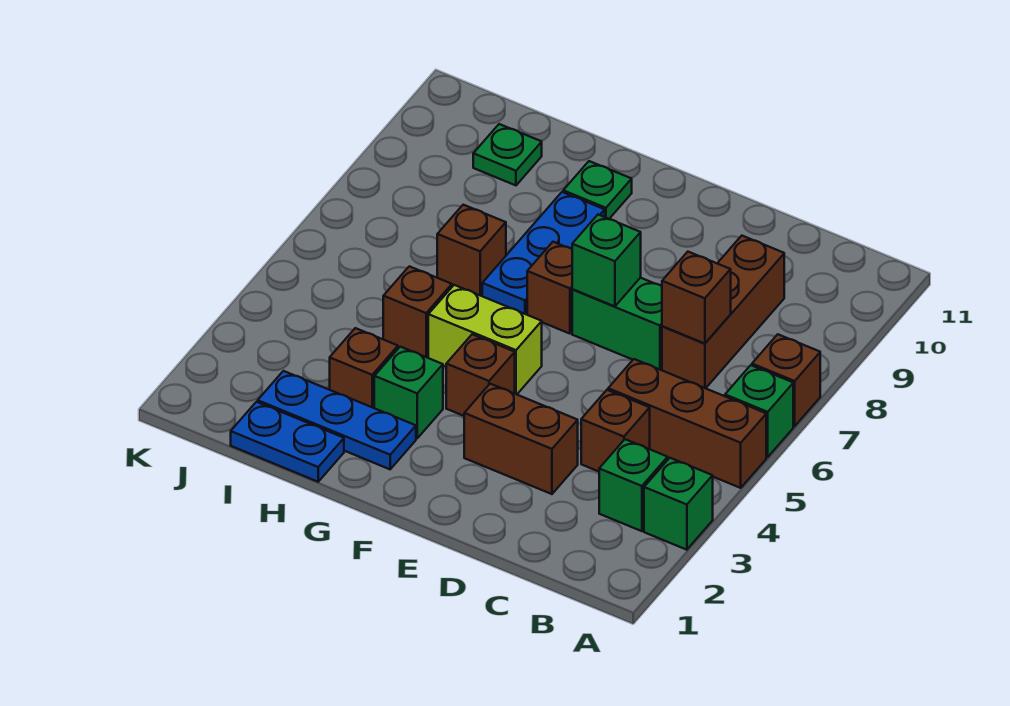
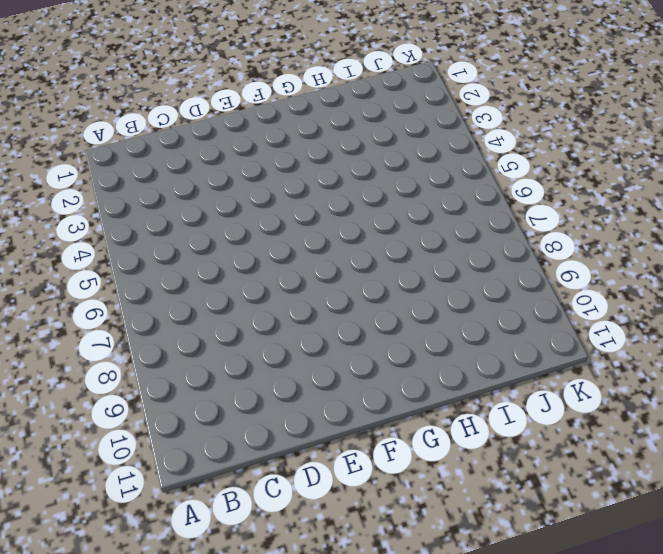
none -> green brick A3 level 1
none -> brown brick A5:C5 level 1
none -> green brick A6 level 1

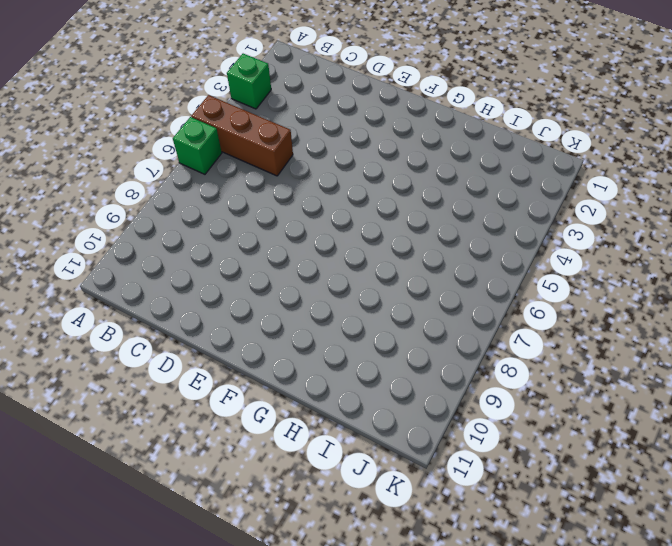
none -> brown brick A7 level 1
none -> green brick B3 level 1
none -> brown brick C4 level 1

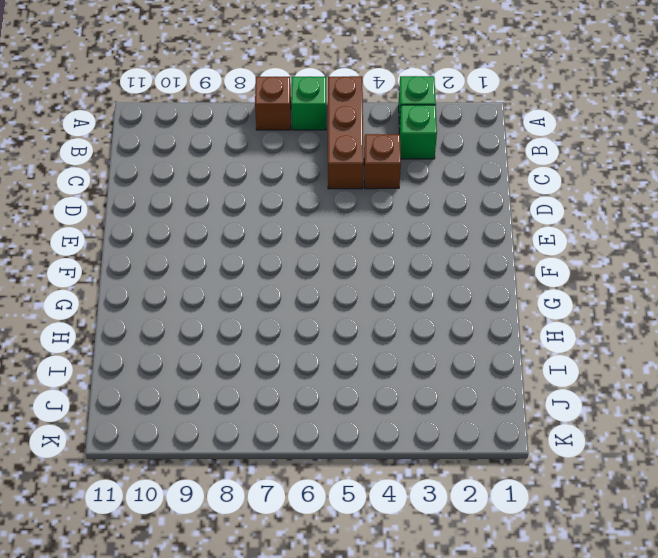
none -> brown brick C7:C9 level 1
none -> brown brick D3:E3 level 1
none -> green brick D7:E7 level 1

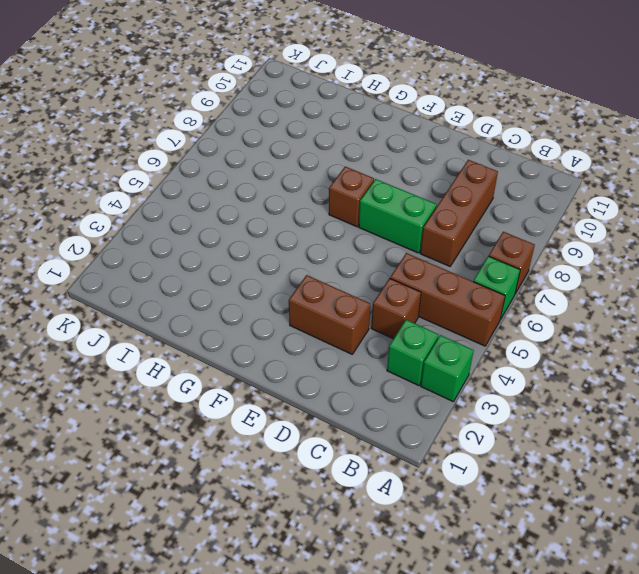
none -> brown brick F4 level 1
none -> lime brick F5:G5 level 1
none -> blue plate G2:I2 level 1

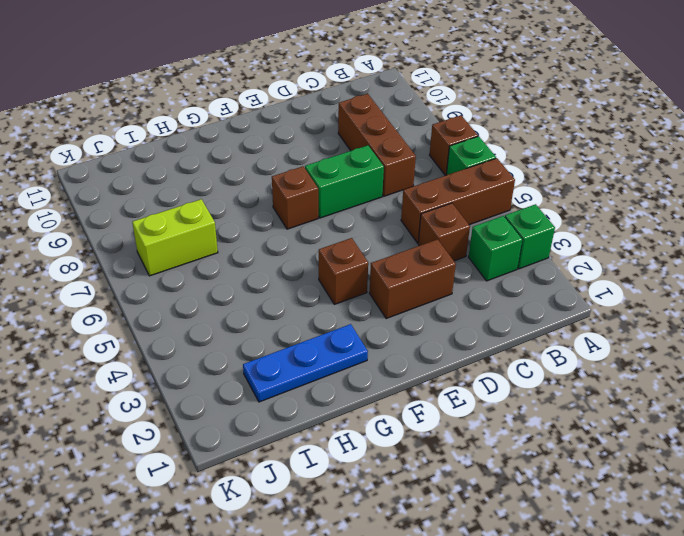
lime brick I7:J7 level 1 -> lime brick F5:G5 level 1
none -> green brick G3 level 1
none -> blue plate G7:G9 level 1
none -> green plate G10 level 1

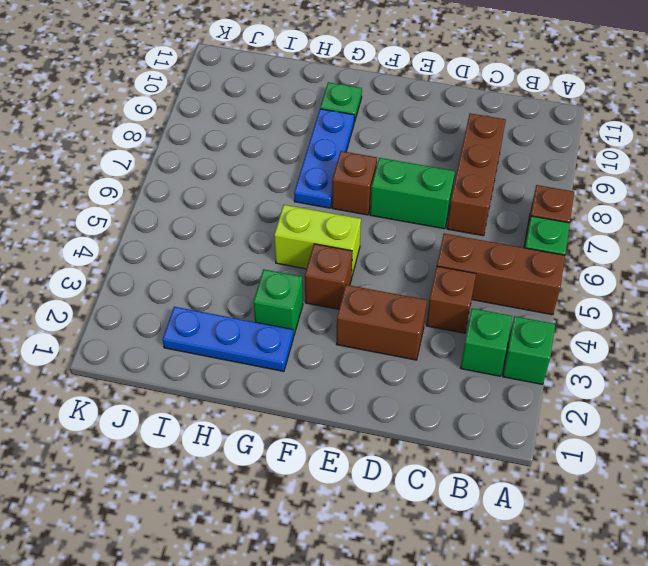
none -> blue plate H1:I1 level 1
none -> brown brick H3 level 1
none -> brown brick H5 level 1

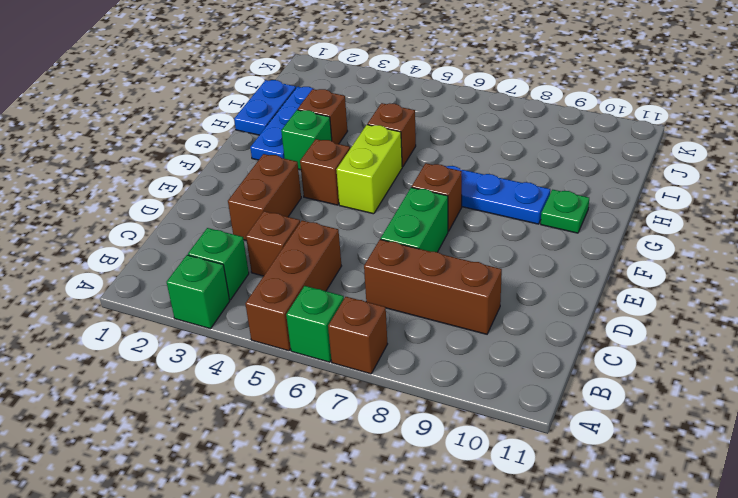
none -> brown brick H7 level 1
none -> green plate I10 level 1
none -> brown brick C7 level 2

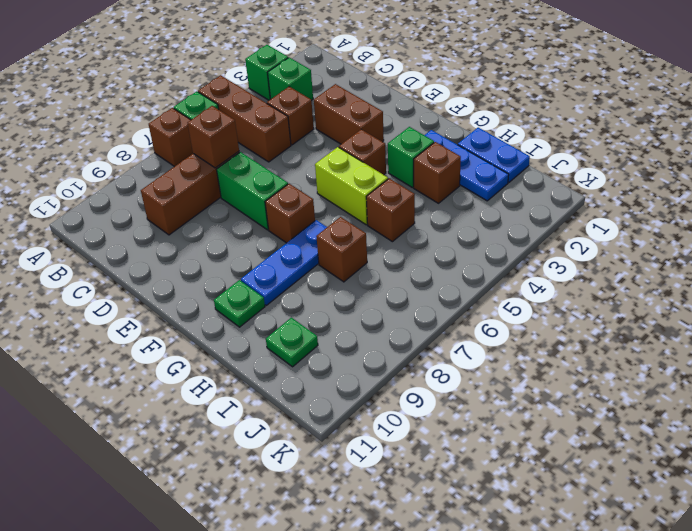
none -> green brick E7 level 2

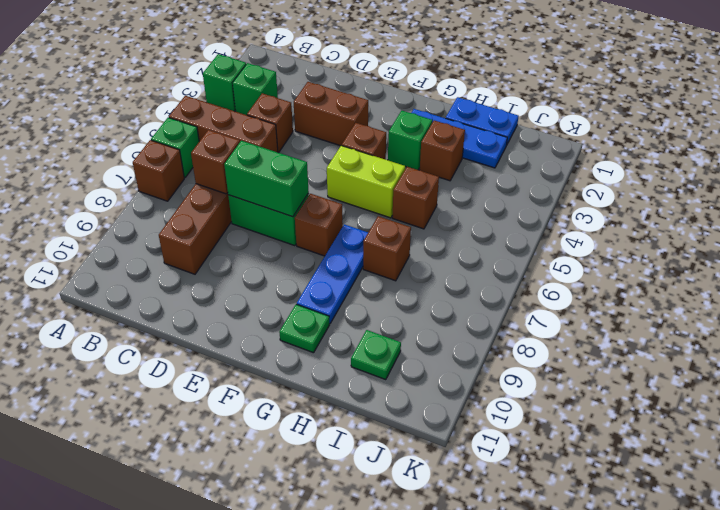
green brick D7:E7 level 2 -> green brick E7 level 2

